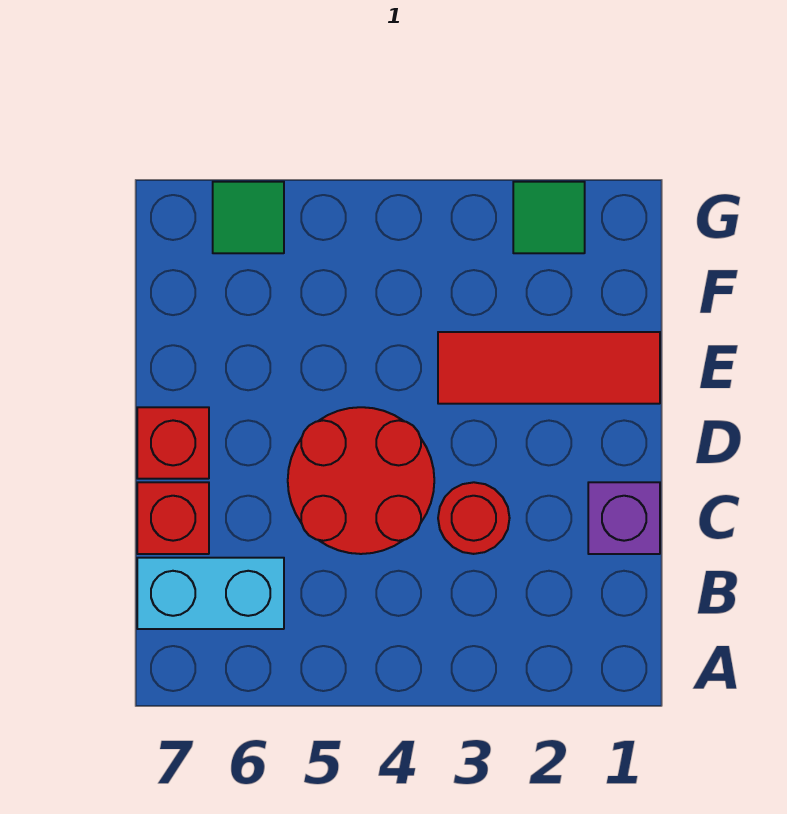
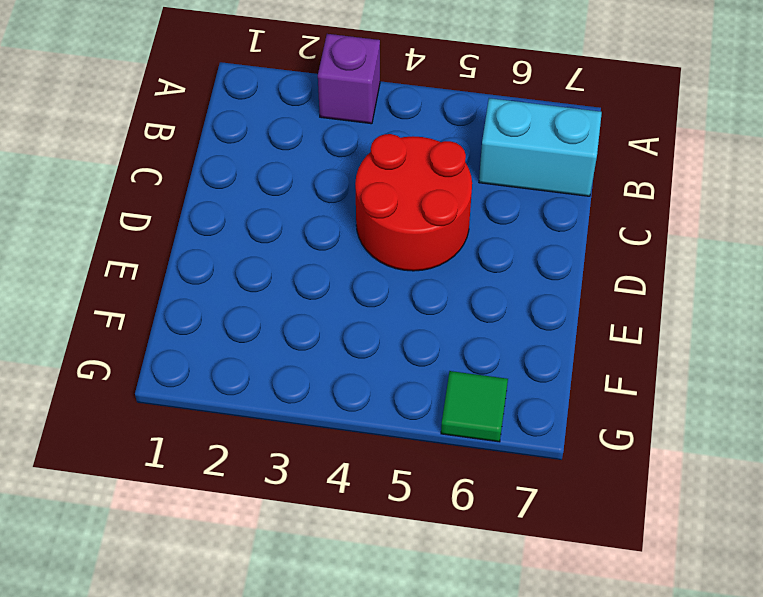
purple brick A3 level 1 -> purple brick C1 level 1
none -> red round brick C3 level 1
none -> red brick C7 level 1

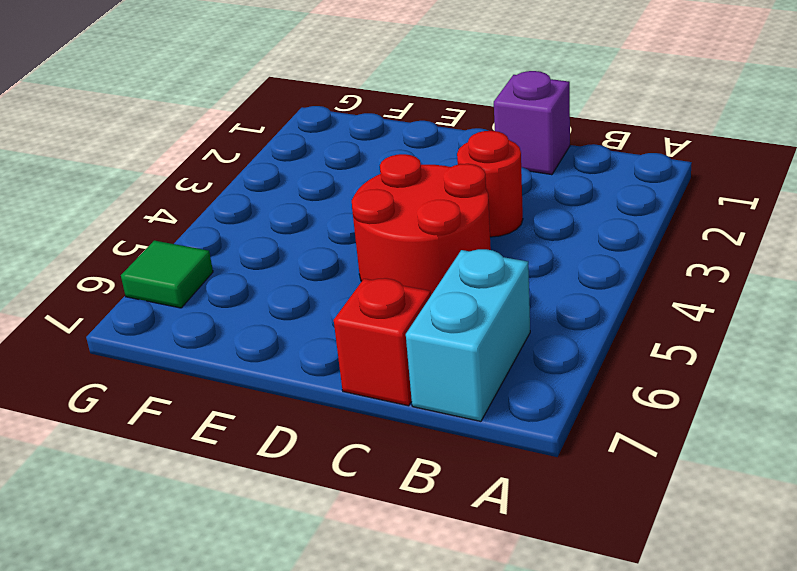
none -> red brick D7 level 1
none -> red tile E1:E3 level 1

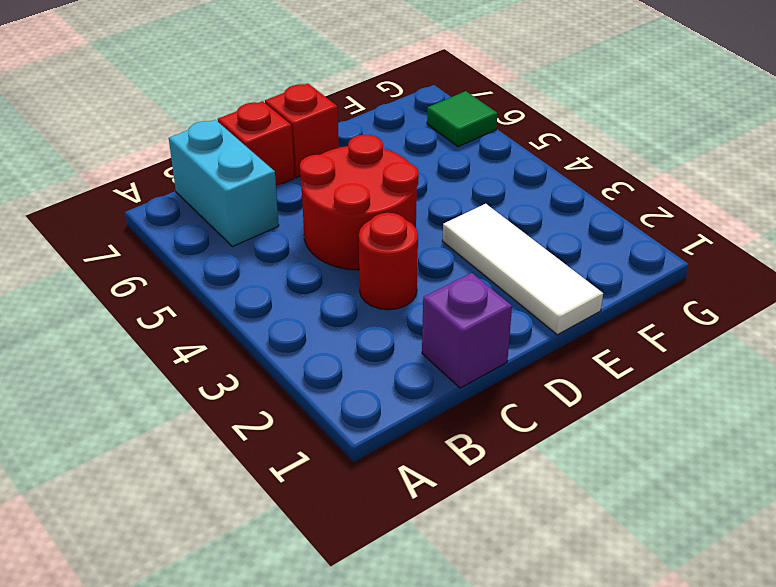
white tile E1:E3 level 1 -> red tile E1:E3 level 1
none -> green tile G2 level 1

